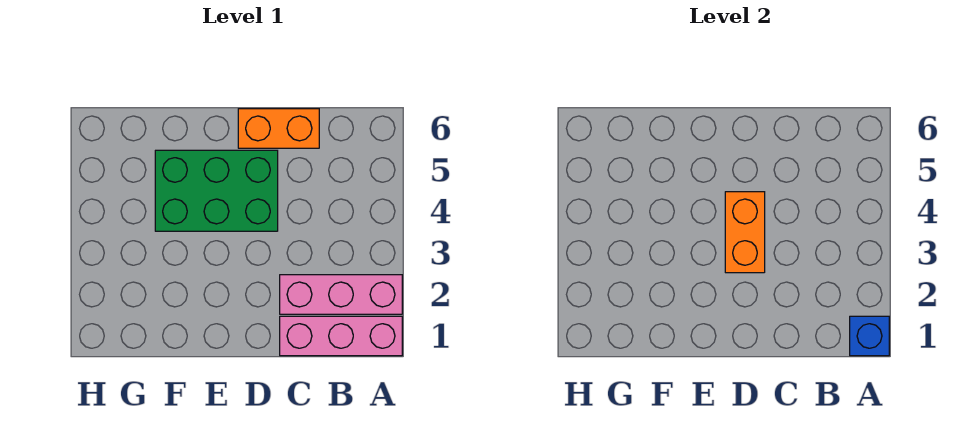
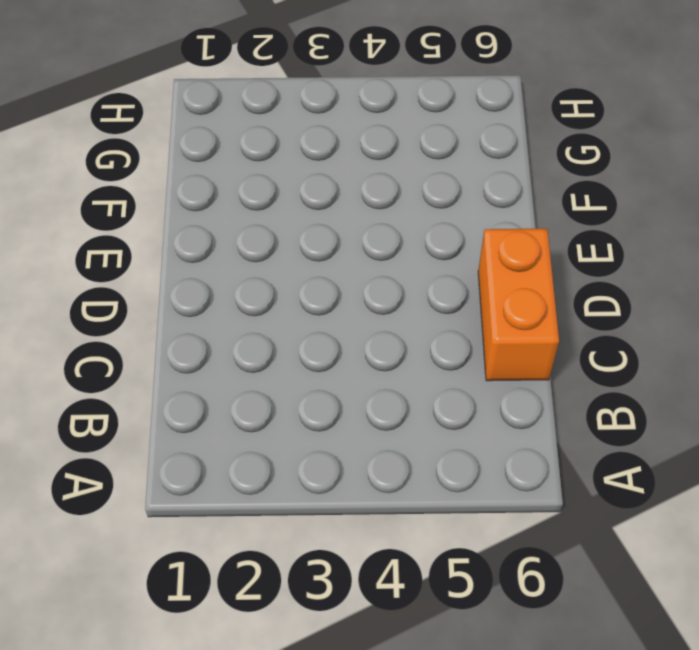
none -> pink brick A1:C1 level 1
none -> pink brick A2:C2 level 1

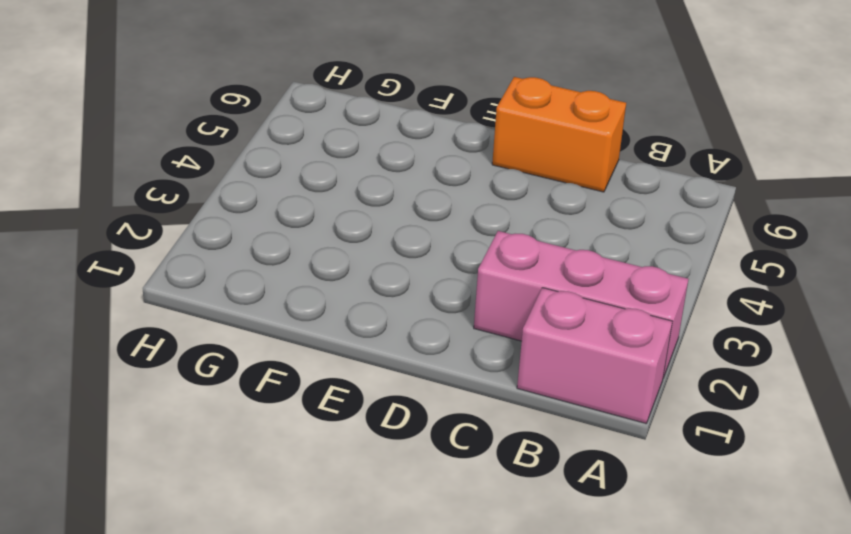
pink brick A1:B1 level 1 -> pink brick A1:C1 level 1
none -> green brick D4:F5 level 1
none -> blue brick A1 level 2

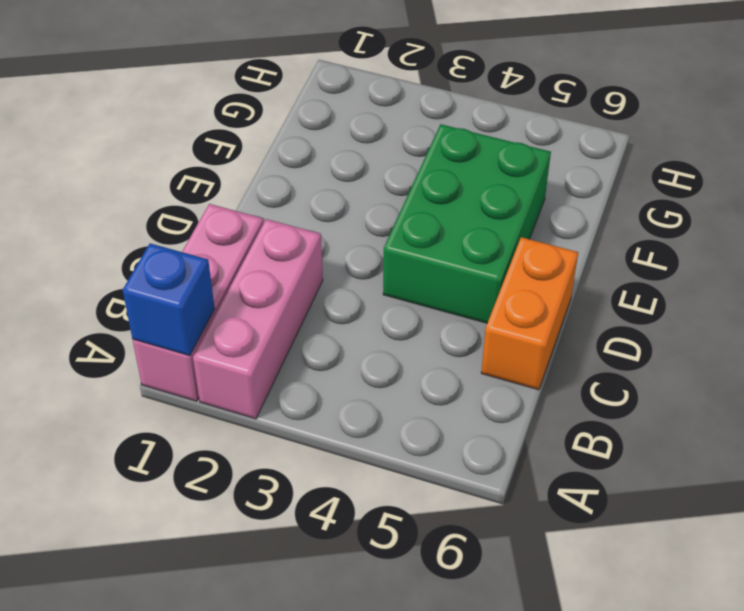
none -> orange brick D3:D4 level 2

